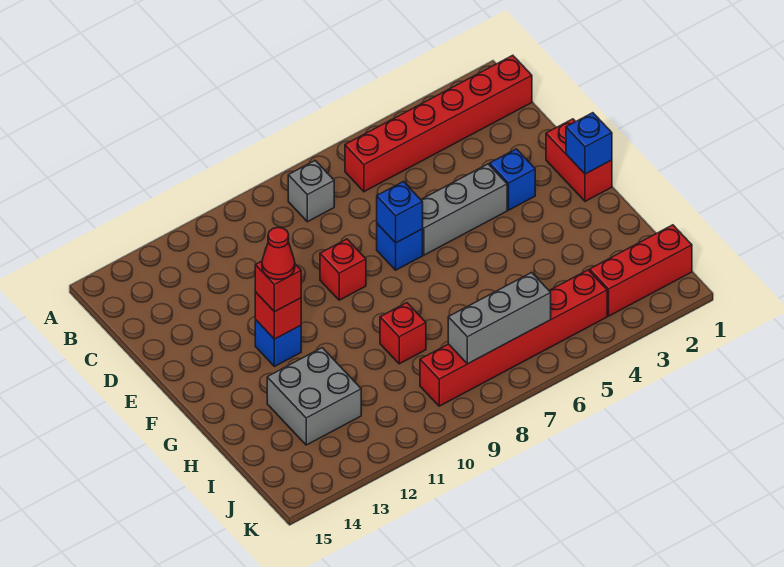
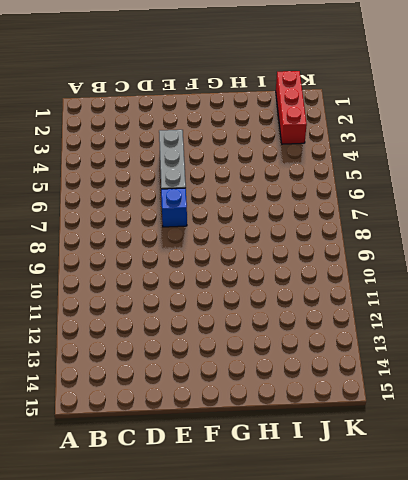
none -> red brick B1:B6 level 1
none -> grey brick B8 level 1
none -> red brick E1:F1 level 1

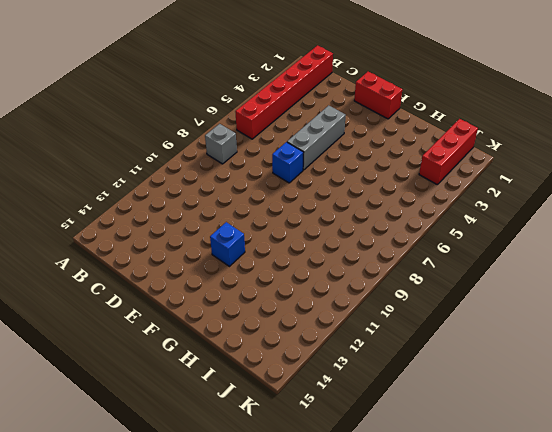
none -> blue brick E3 level 1
none -> red brick E9 level 1
none -> red brick H9 level 1

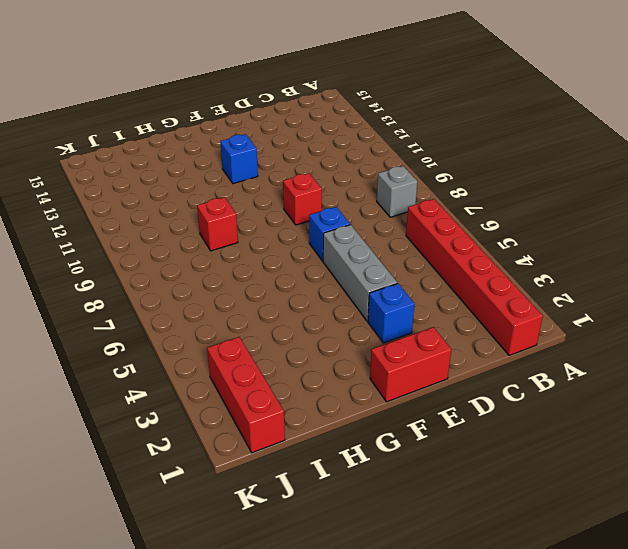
none -> grey brick H12:I13 level 1
none -> red brick J4:J9 level 1
none -> blue brick E7 level 2

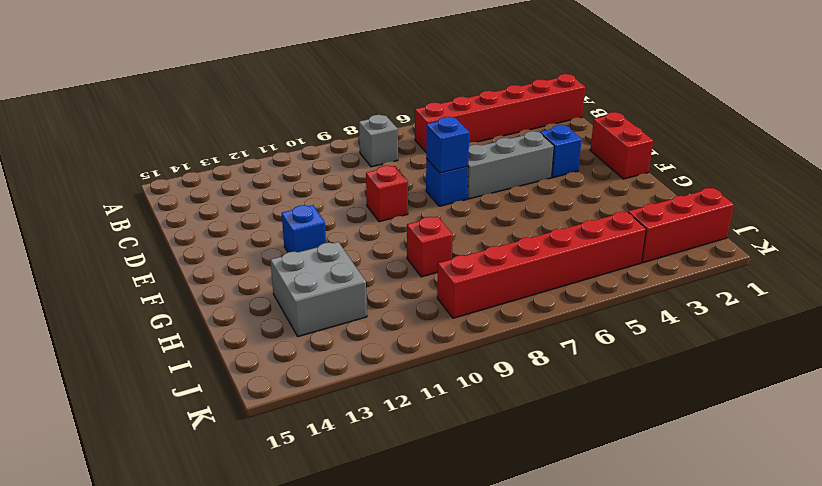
none -> blue brick F1 level 2
none -> red brick F12 level 2
none -> grey brick J6:J8 level 2

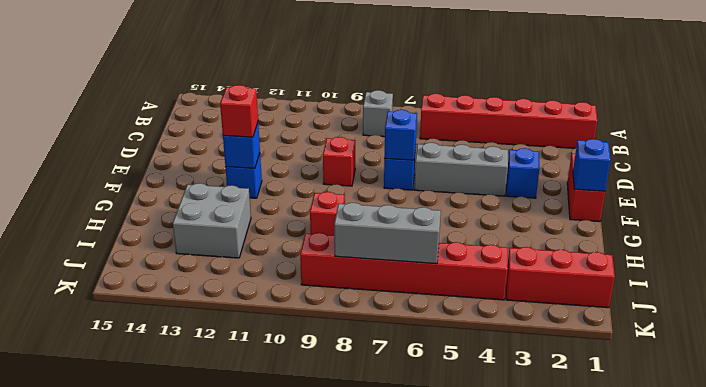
blue brick F12 level 2 -> red brick F12 level 2
none -> red cone F12 level 4

